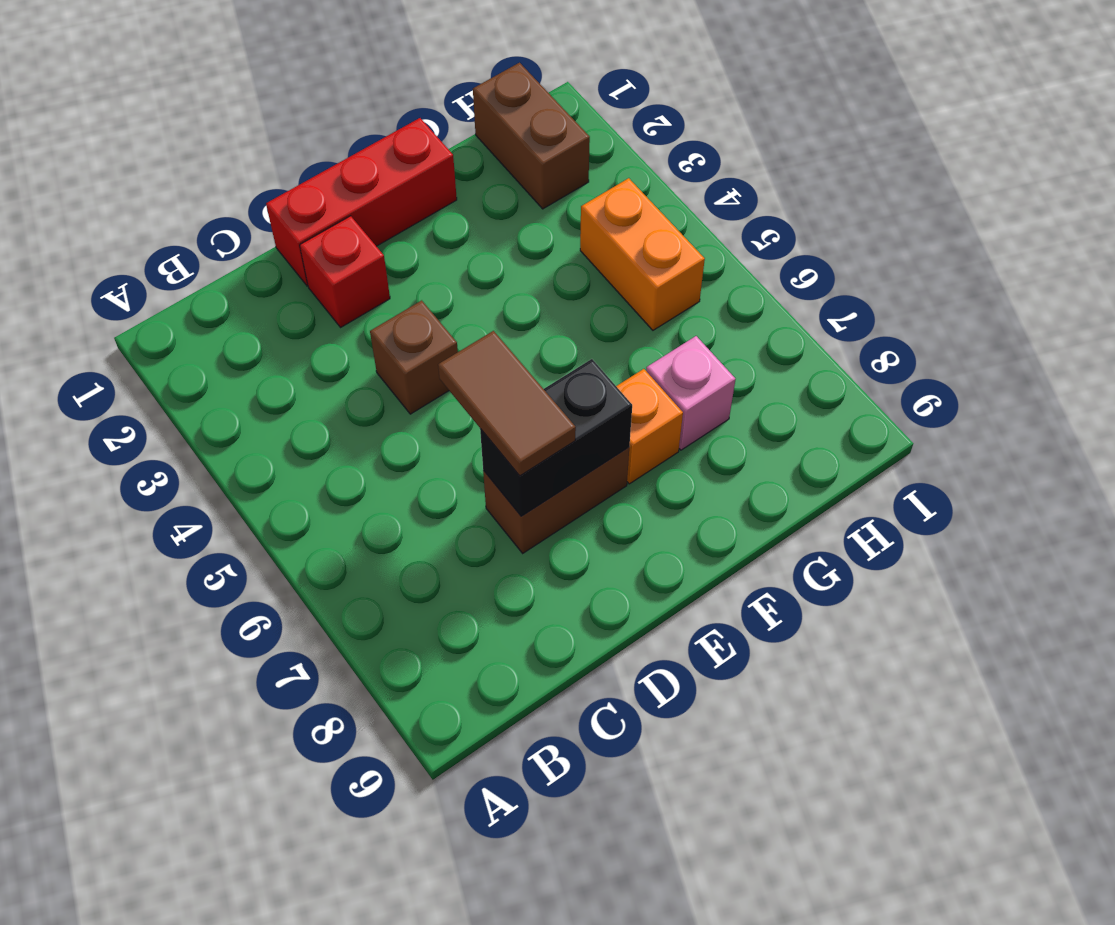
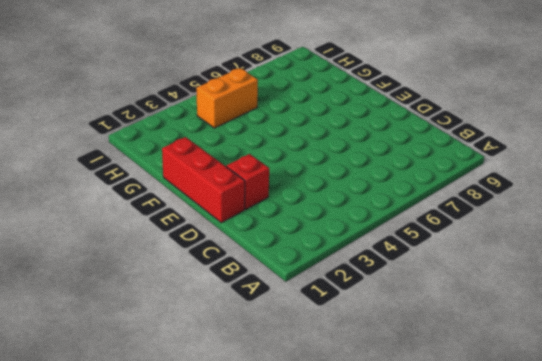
none -> brown brick D4 level 1
none -> brown brick D7:E7 level 1

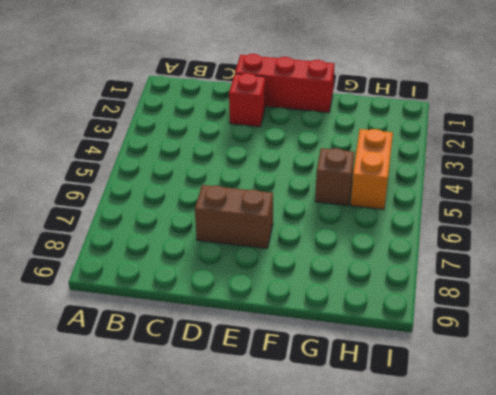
brown brick G5 level 1 -> brown brick D4 level 1
none -> orange brick F7 level 1
none -> pink brick G7 level 1

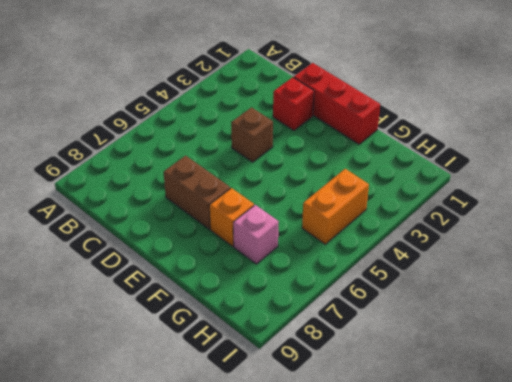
none -> brown brick H1:H2 level 1
none -> black brick D7:E7 level 2

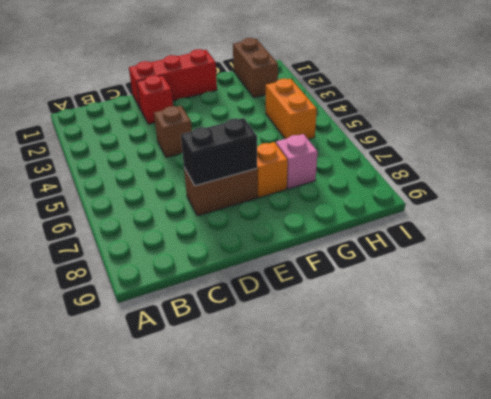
none -> brown tile D6:D7 level 3

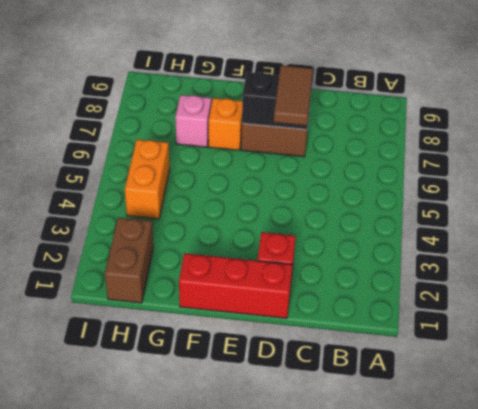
none -> brown brick D4 level 1

